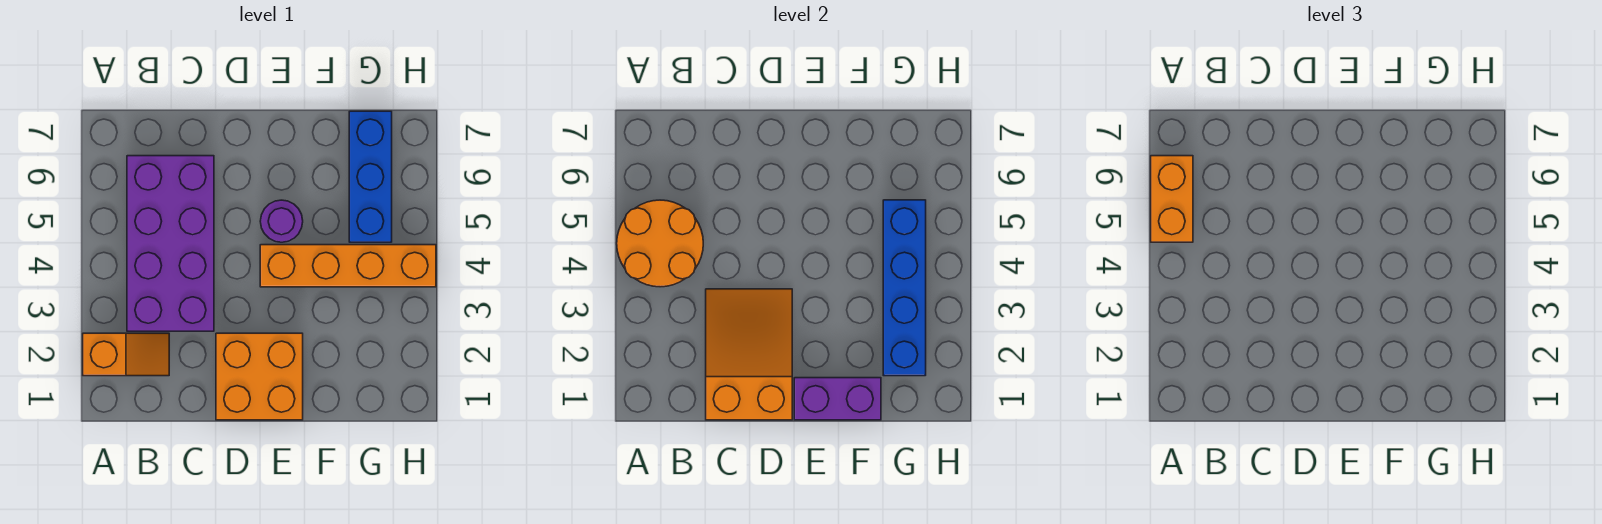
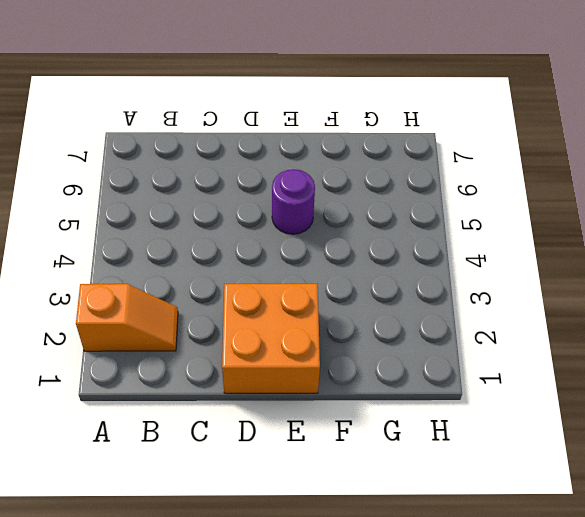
none -> purple brick B3:C6 level 1
none -> orange brick E4:H4 level 1

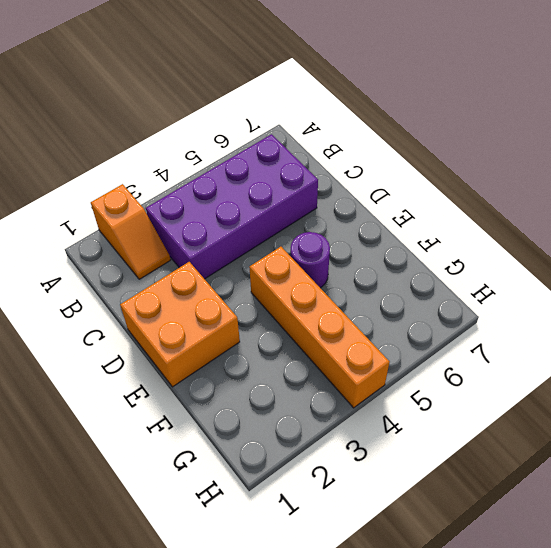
none -> blue brick G5:G7 level 1
none -> orange round brick A4:B5 level 2

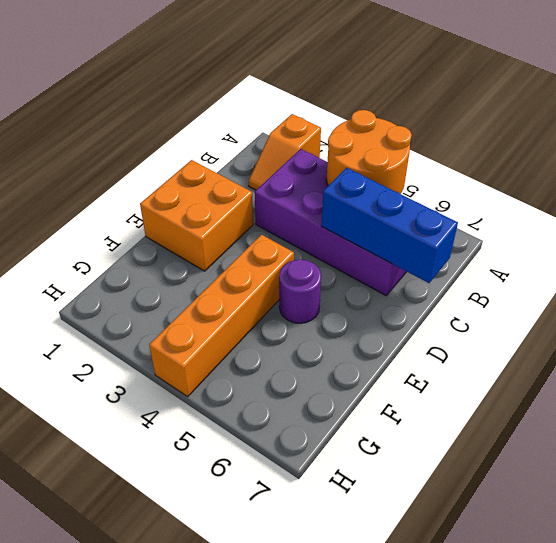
blue brick C5:C7 level 2 -> blue brick G5:G7 level 1
none -> orange slope C1:D3 level 2 top 1
none -> purple brick E1:F1 level 2

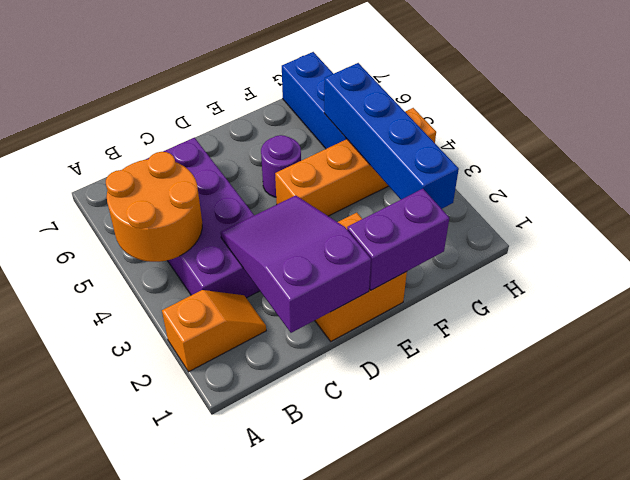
purple slope C1:D3 level 2 top 1 -> orange slope C1:D3 level 2 top 1
none -> orange brick A5:A6 level 3

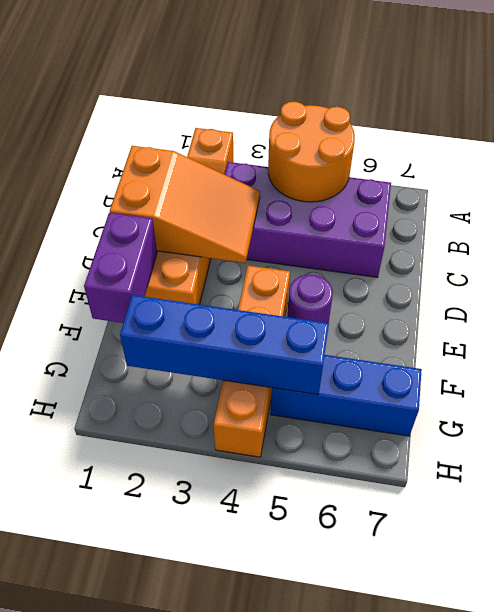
none -> orange brick A5:A6 level 3

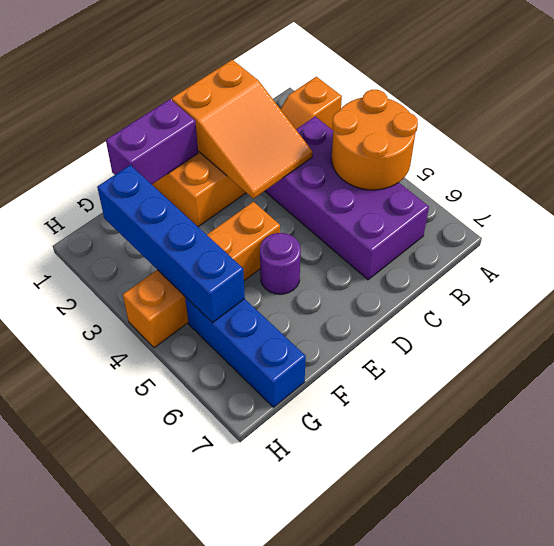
none -> orange brick A5:A6 level 3

